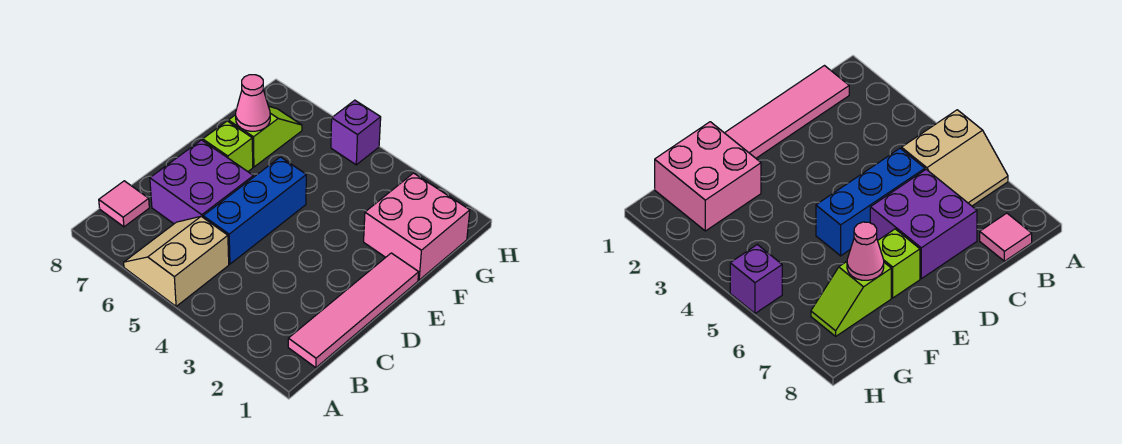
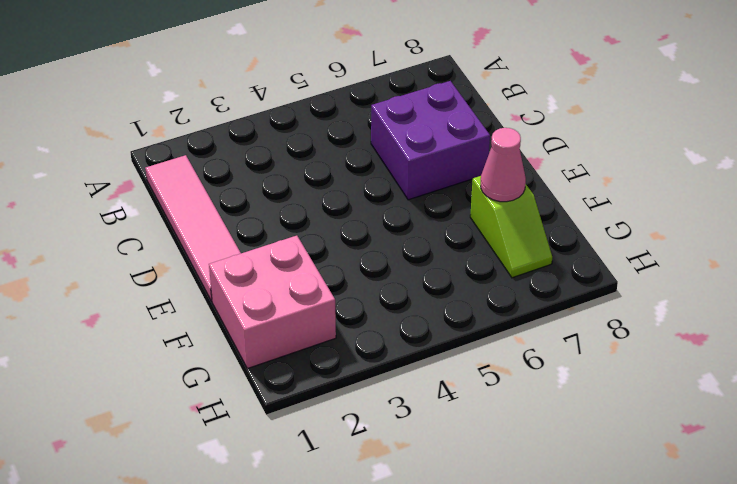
none -> tan slope A5:B6 level 1 top 5
none -> pink tile B8 level 1

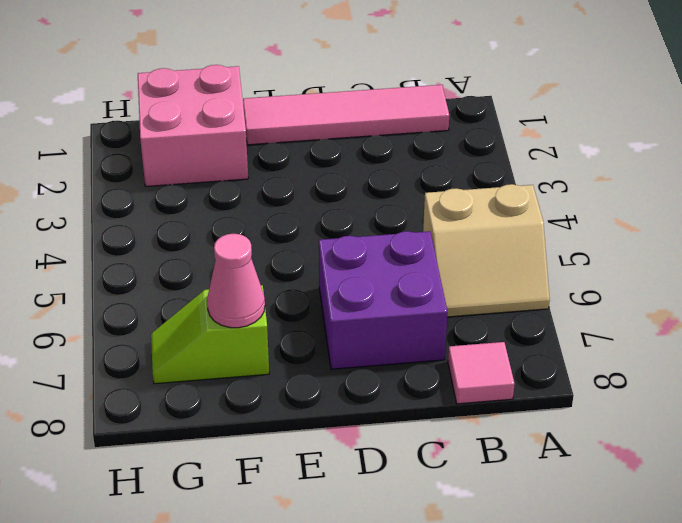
none -> blue brick C5:E5 level 1
none -> lime brick E7 level 1

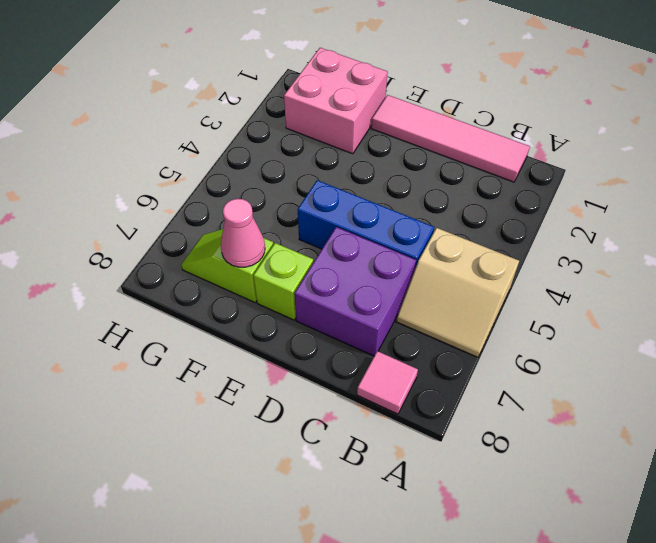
none -> purple brick H5 level 1

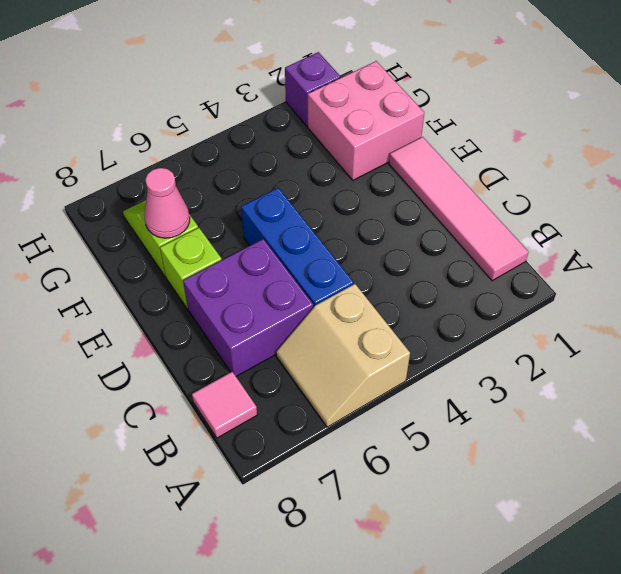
purple brick H2 level 1 -> purple brick H5 level 1

